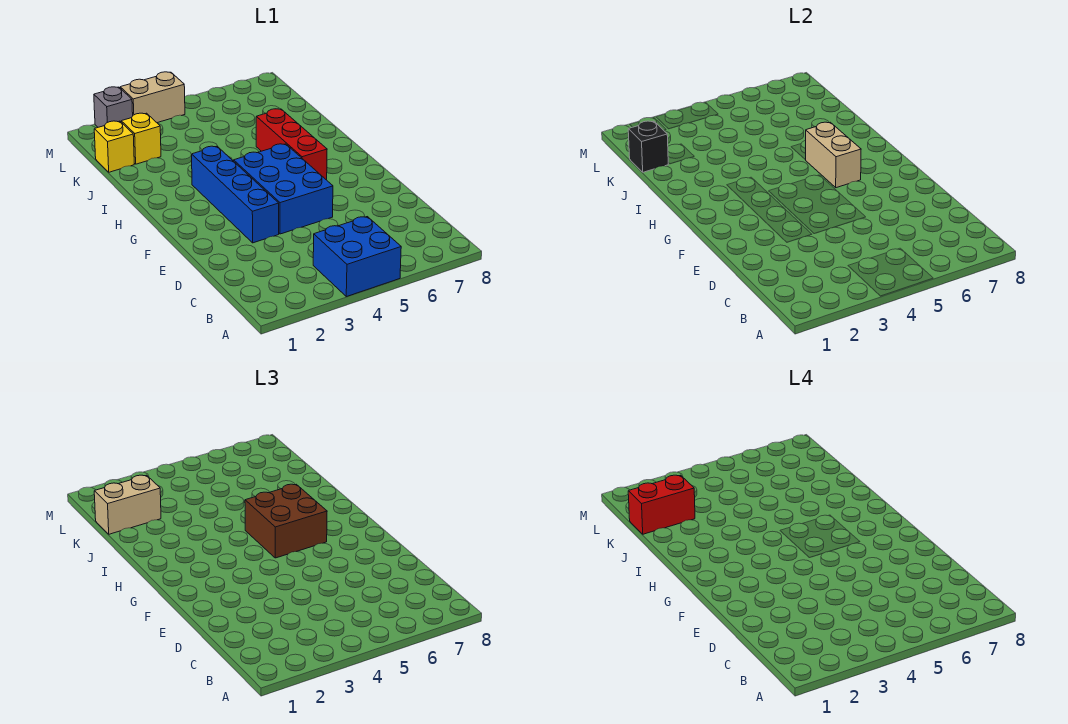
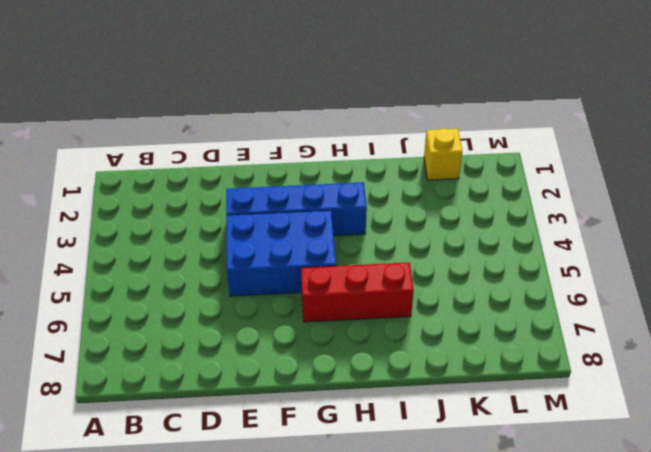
none -> blue brick A4:B5 level 1
none -> yellow brick K2 level 1
none -> grey brick M2 level 1

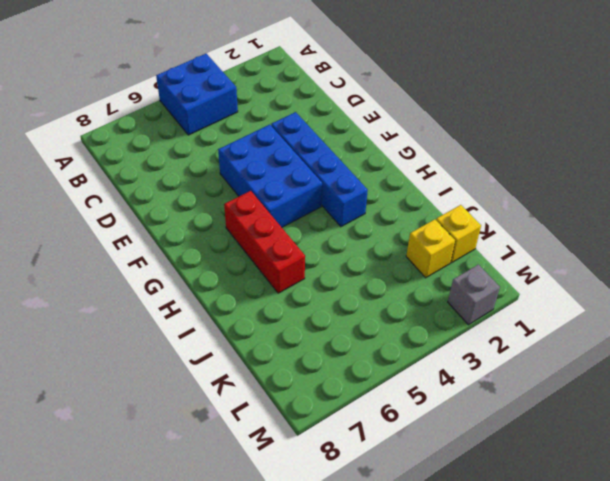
none -> tan brick M3:M4 level 1
none -> tan brick G6:H6 level 2
none -> black brick K1 level 2

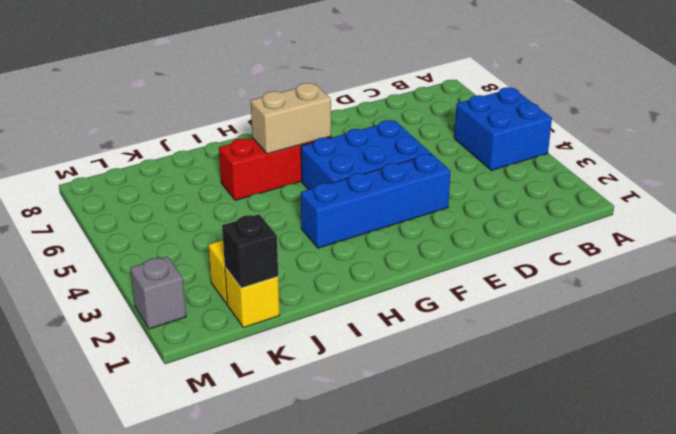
none -> tan brick M3:M4 level 1
none -> brown brick G5:H6 level 3
none -> tan brick K1:K2 level 3

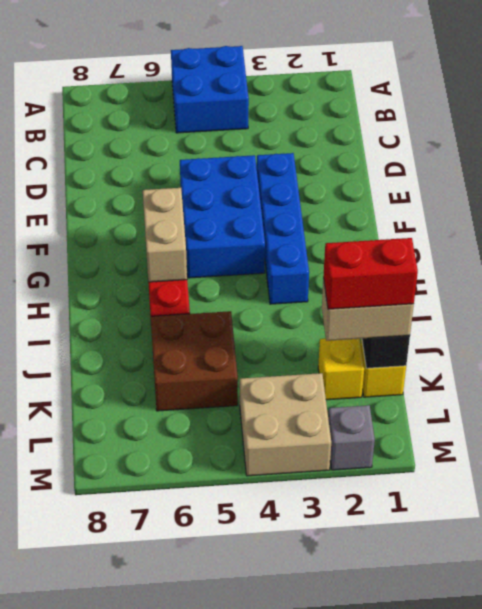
brown brick J5:K6 level 1 -> brown brick G5:H6 level 3
tan brick L3:M4 level 1 -> tan brick M3:M4 level 1

